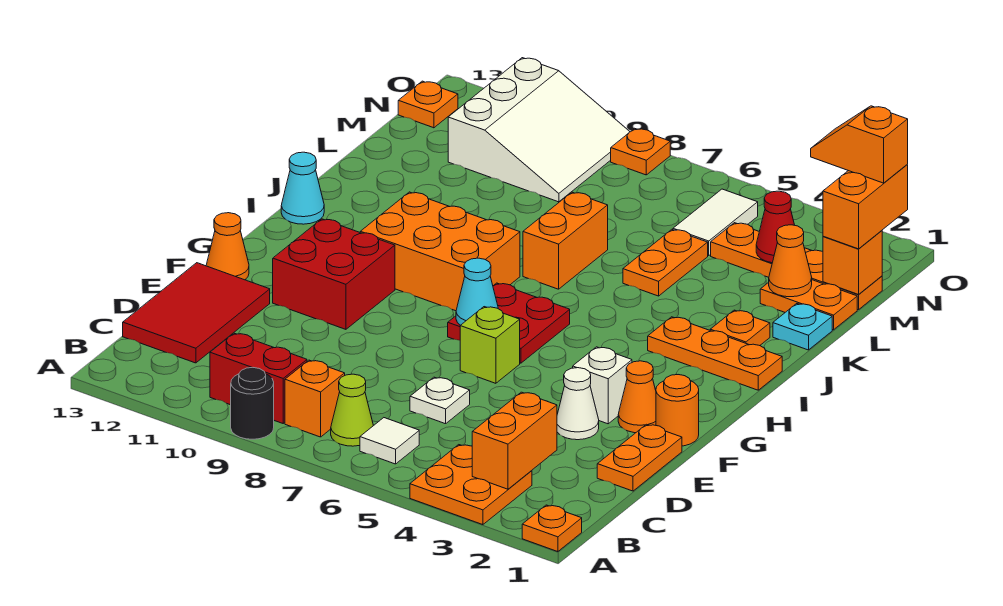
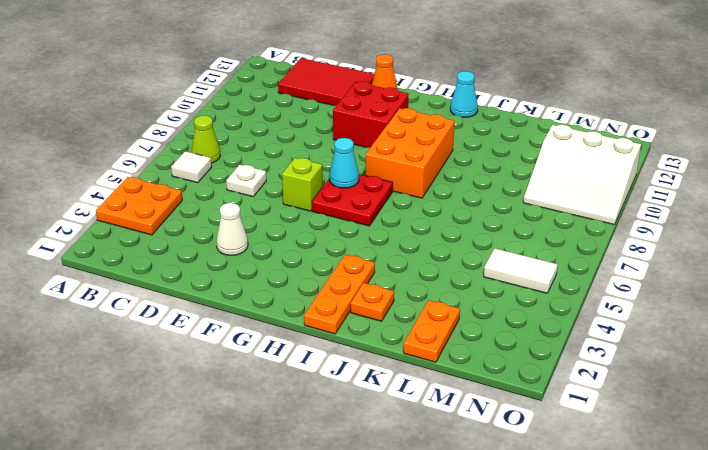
none -> orange plate A1 level 1
none -> black round brick A9 level 1
none -> orange brick B8 level 1
none -> red brick B9:B10 level 1

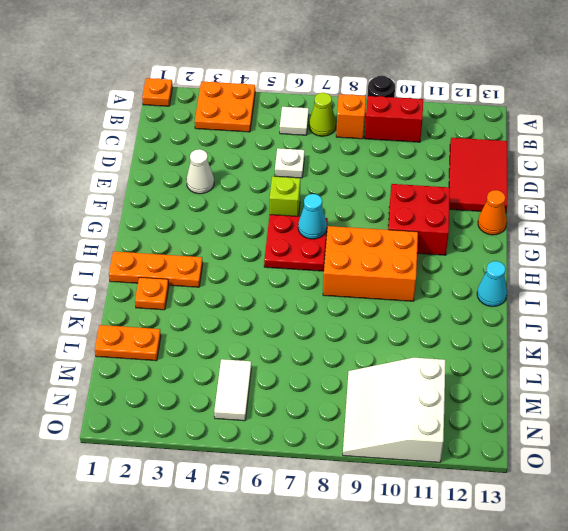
none -> orange plate D1:E1 level 1
none -> orange round brick F1 level 1
none -> orange cone F2 level 1
none -> white brick F3 level 1

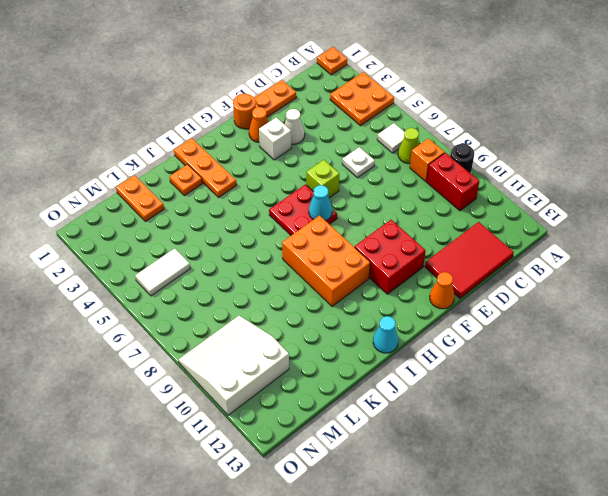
none -> orange brick J7:K7 level 1
none -> cyan plate K1 level 1
none -> orange plate K5:L5 level 1
none -> orange plate M1:M4 level 1

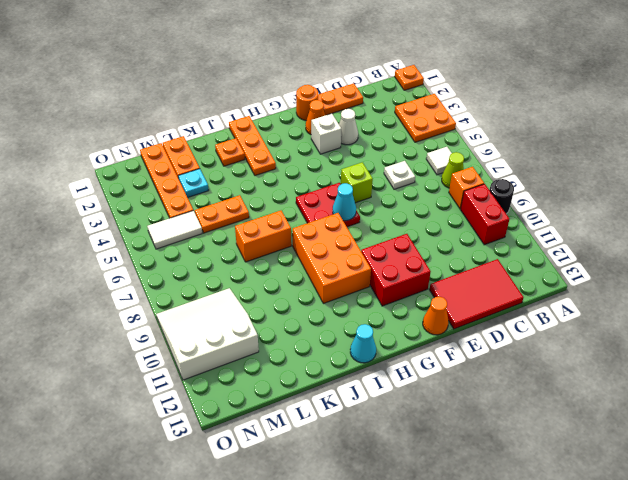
cyan plate L3 level 1 -> cyan plate K1 level 1
none -> orange plate N13 level 1
none -> orange plate O8 level 1
none -> orange brick B3:C3 level 2
none -> orange cone L2 level 2

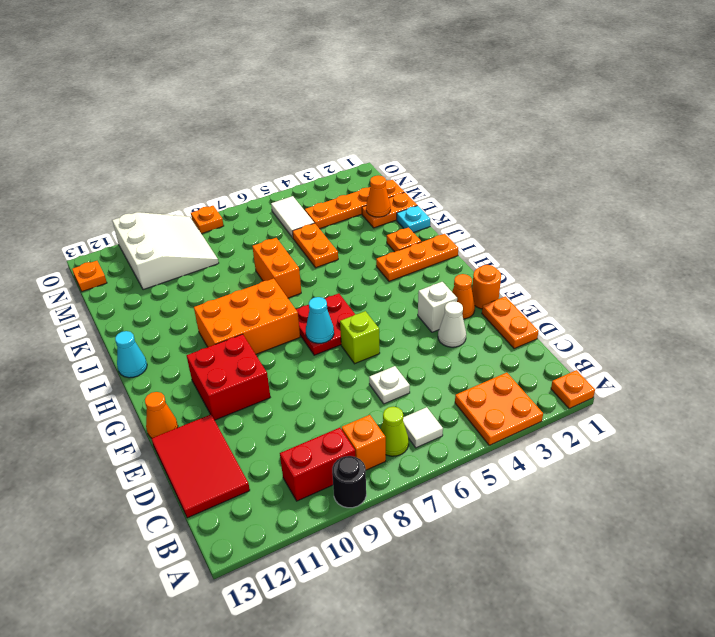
none -> orange brick B3:C3 level 2
none -> orange brick M1 level 2
none -> red cone M3 level 2
none -> orange brick M1:N1 level 3

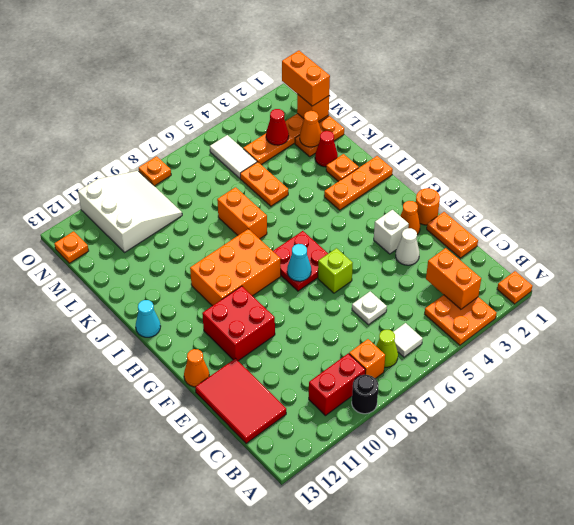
red cone K2 level 1 -> none
none -> cyan plate K1 level 1
none -> orange slope N1:N2 level 4 top 1

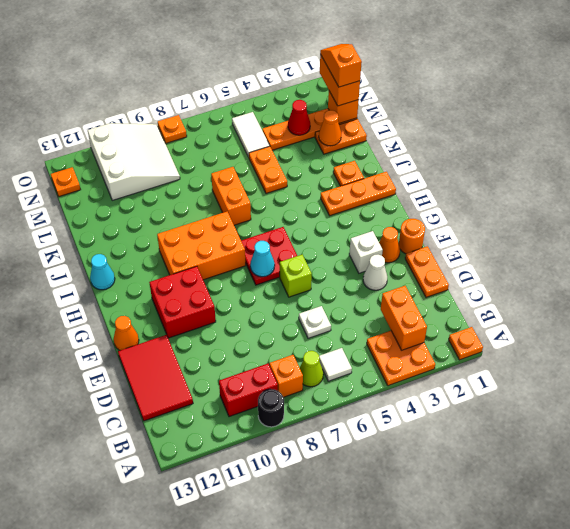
orange slope M1:N1 level 4 top M -> orange slope N1:N2 level 4 top 1
none -> cyan plate K1 level 1

